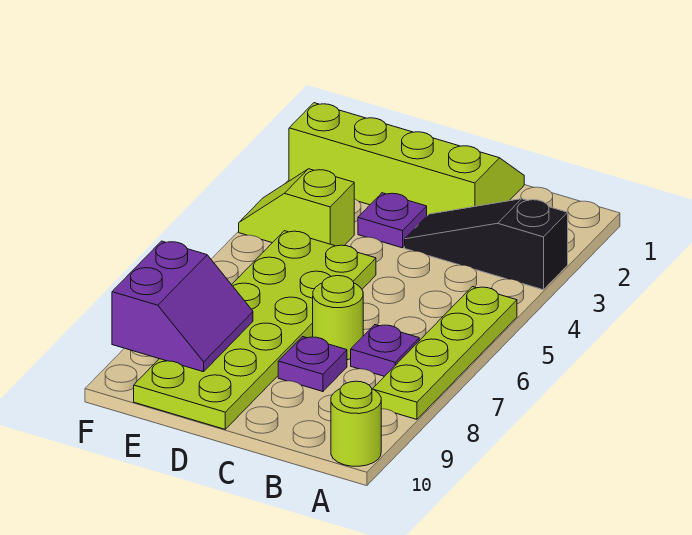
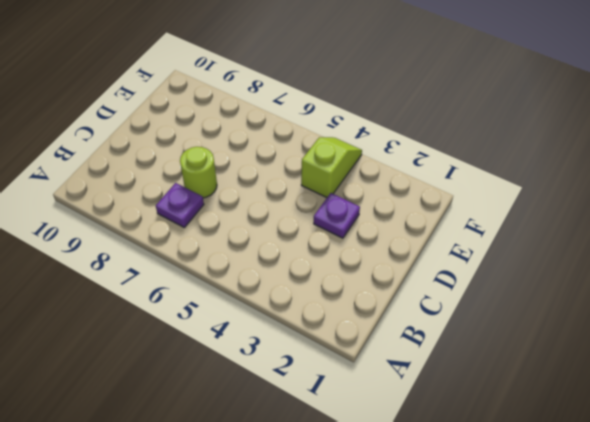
none -> black slope A3:C3 level 1 top A
none -> lime plate A5:A8 level 1

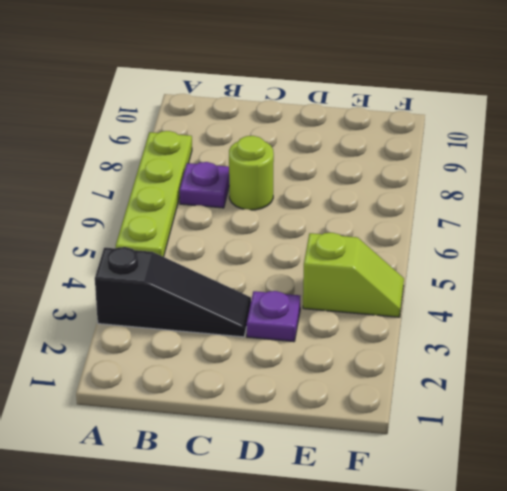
none -> lime round brick A10 level 1
none -> lime slope C1:F2 level 1 top 2

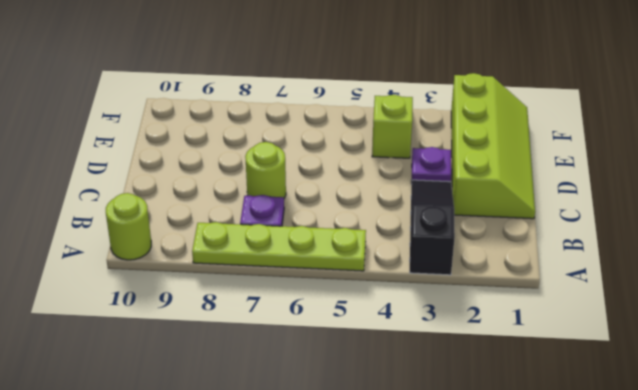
none -> purple plate C8 level 1
none -> lime plate D5:E10 level 1

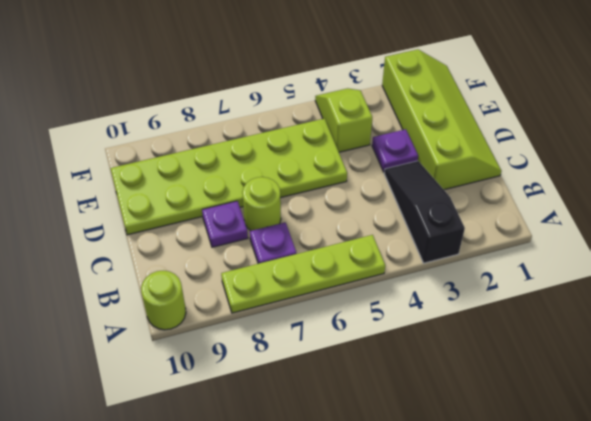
none -> purple slope E8:F9 level 2 top F

